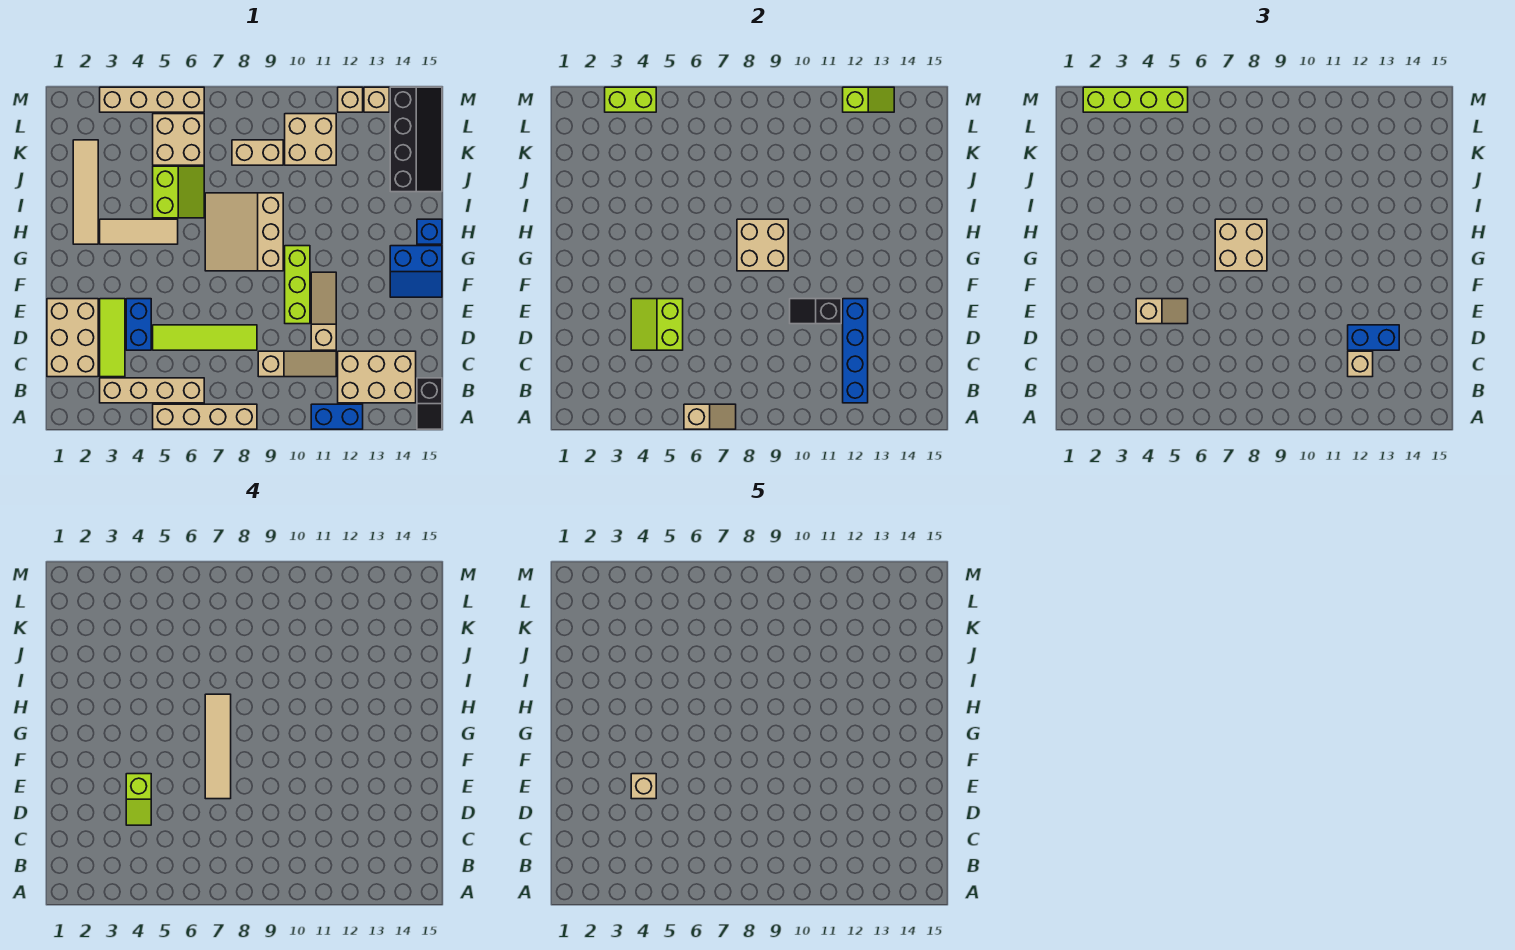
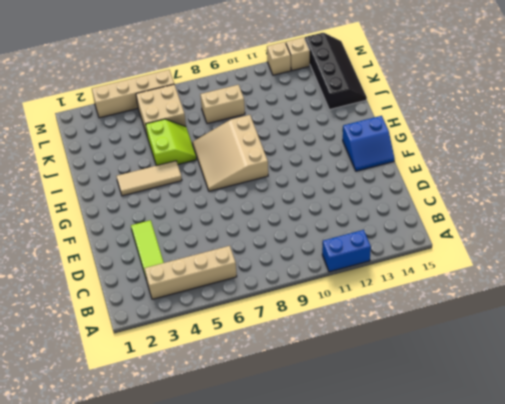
none -> tan brick A5:A8 level 1
none -> black slope A15:B15 level 1 top B
none -> tan brick B12:C14 level 1
none -> tan brick C1:E2 level 1

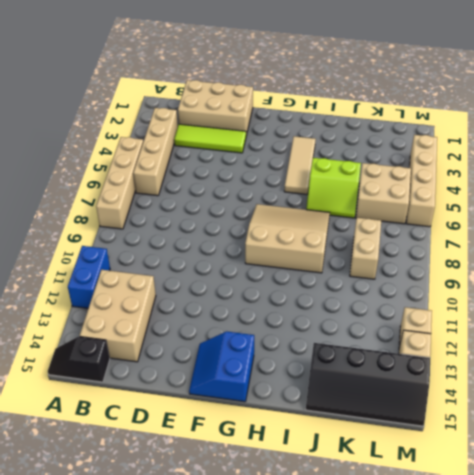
none -> tan slope C9:C11 level 1 top 9
none -> blue brick D4:E4 level 1
none -> lime tile D5:D8 level 1
none -> tan slope D11:F11 level 1 top D

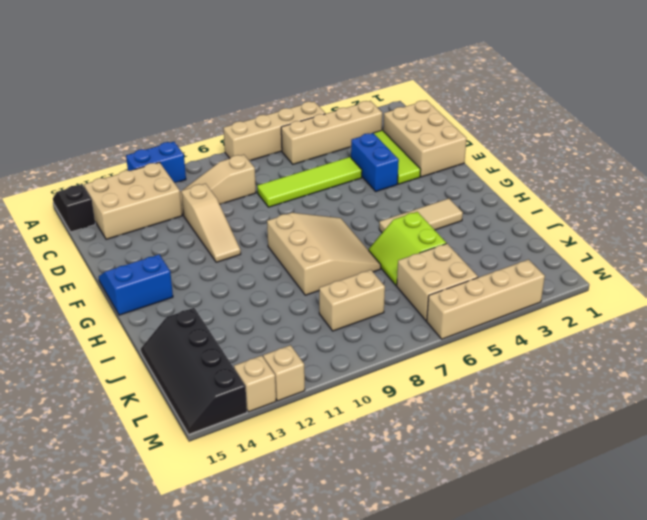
none -> lime brick E10:G10 level 1
none -> tan tile H2:K2 level 1
none -> blue brick H15 level 1
none -> tan brick K10:L11 level 1

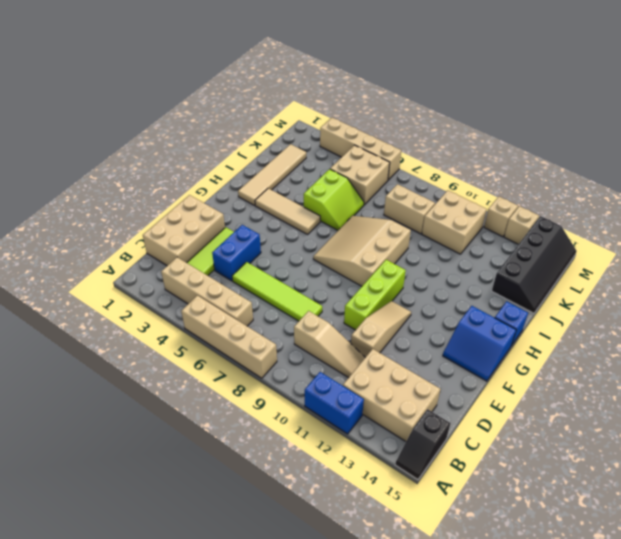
none -> tan slope A6:A7 level 2 top 6
none -> blue brick B12:E12 level 2
none -> lime slope D4:E5 level 2 top 5
none -> black slope E10:E11 level 2 top 11

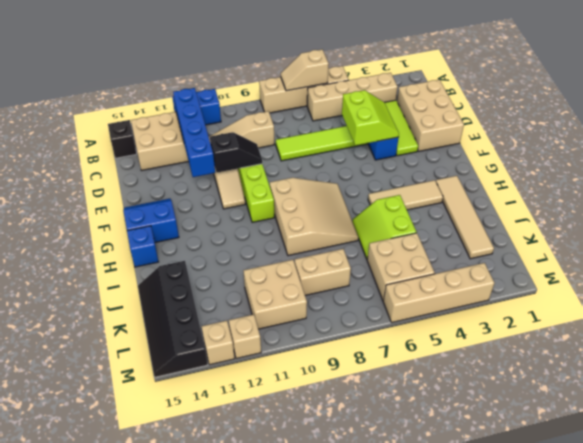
none -> tan brick G8:H9 level 2
none -> lime brick M3:M4 level 2
none -> lime slope M12:M13 level 2 top 12
none -> tan brick C12 level 3

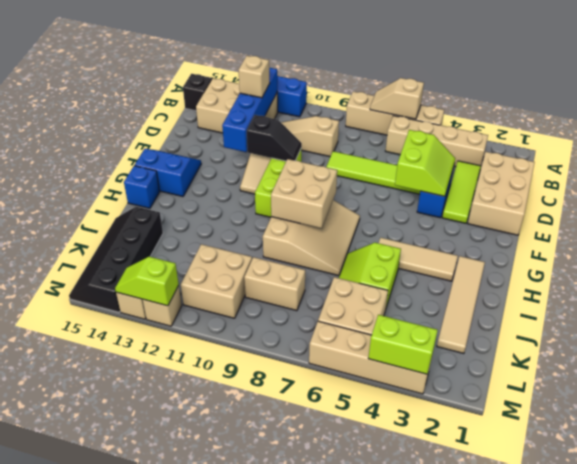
none -> blue brick D12:D13 level 3
none -> tan slope E4:E5 level 3 top 4
none -> tan brick G7:H8 level 3
none -> lime brick M2:M5 level 3

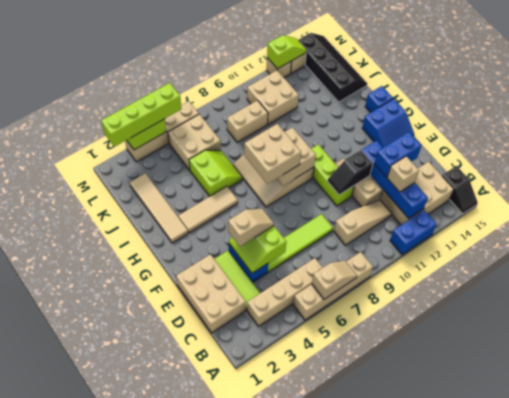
none -> lime slope D4:E4 level 4 top E
none -> tan tile E7:H7 level 4
none -> tan brick E4 level 5

